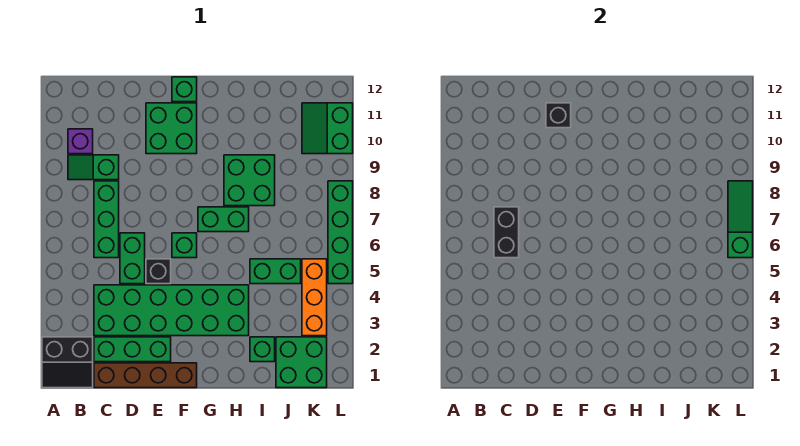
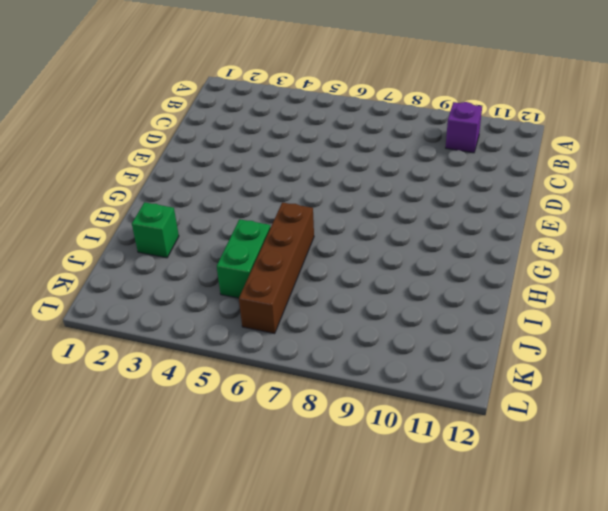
brown brick H6:K6 level 1 -> brown brick C1:F1 level 1
none -> black slope A1:B2 level 1 top 2
none -> green slope B9:C9 level 1 top C
none -> green brick C2:E2 level 1

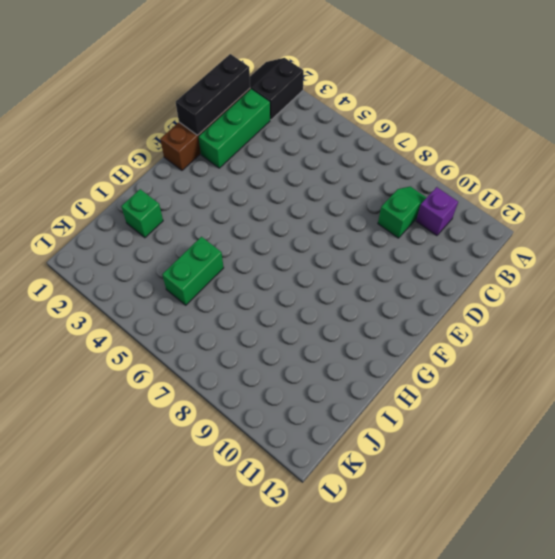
black brick C1:E1 level 2 -> none
none -> green brick C3:H4 level 1
none -> green brick C6:C8 level 1
none -> green brick D5:D6 level 1

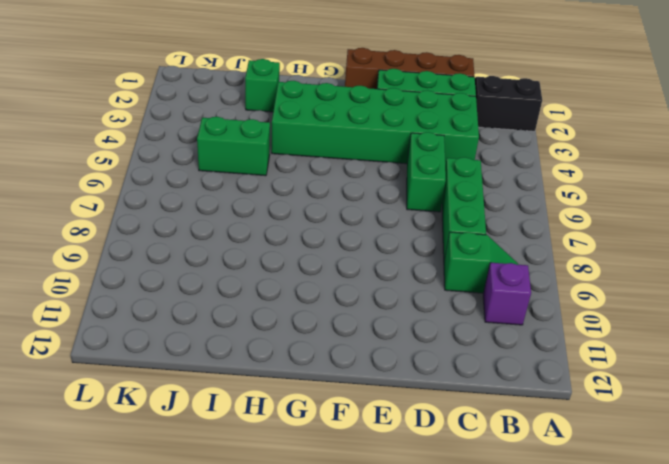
none -> black brick E5 level 1
none -> green brick E10:F11 level 1
none -> green brick F6 level 1

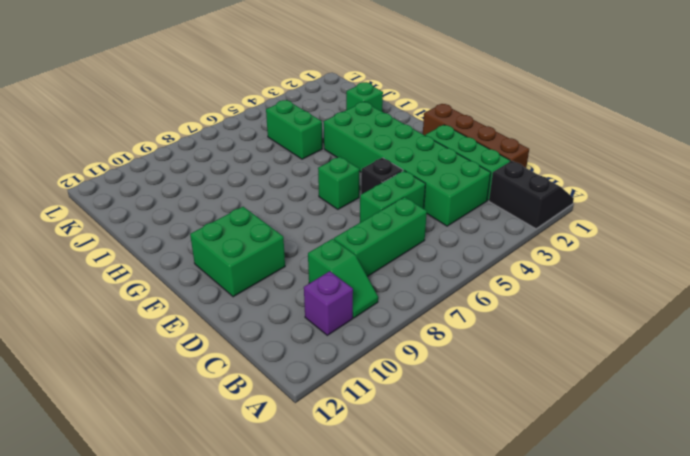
none -> green brick F12 level 1
none -> green brick G7:H7 level 1
none -> green brick H8:I9 level 1

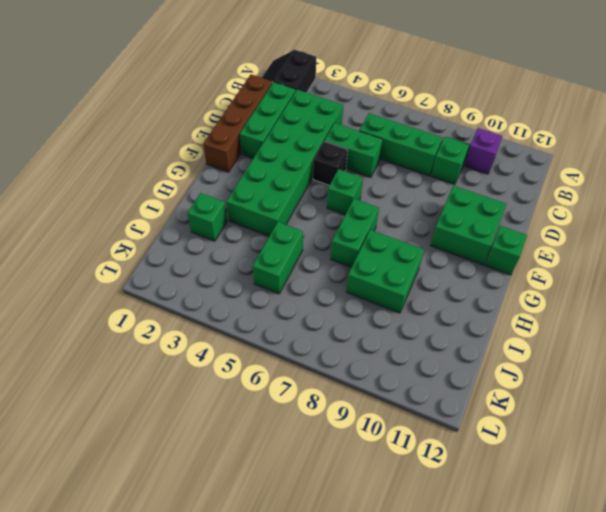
none -> green brick J1:K2 level 1
none -> orange brick K3:K5 level 1
none -> green slope K10:L11 level 1 top L

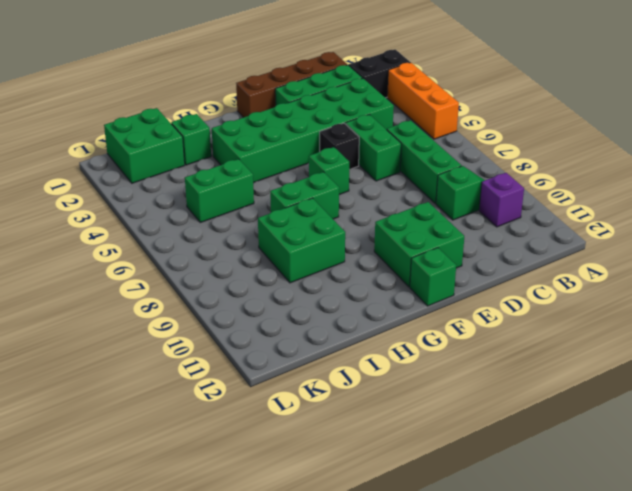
orange brick A3:A5 level 1 -> orange brick K3:K5 level 1
none -> green slope K10:L11 level 1 top L
none -> green brick L5:L8 level 1
none -> black brick C6:C7 level 2

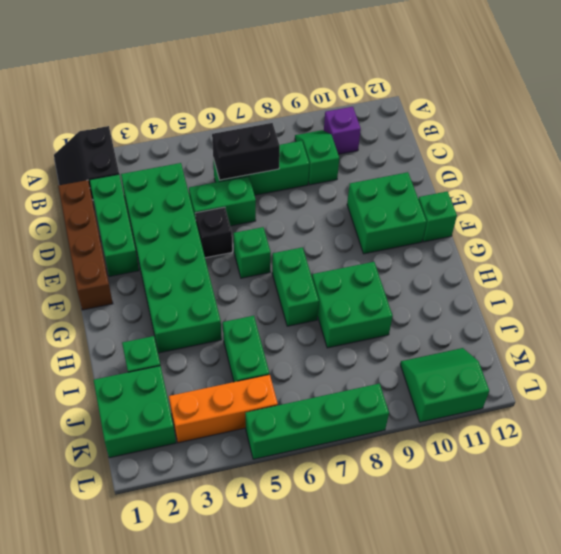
none -> black brick E11 level 2
none -> green slope L6:L8 level 2 top 6

